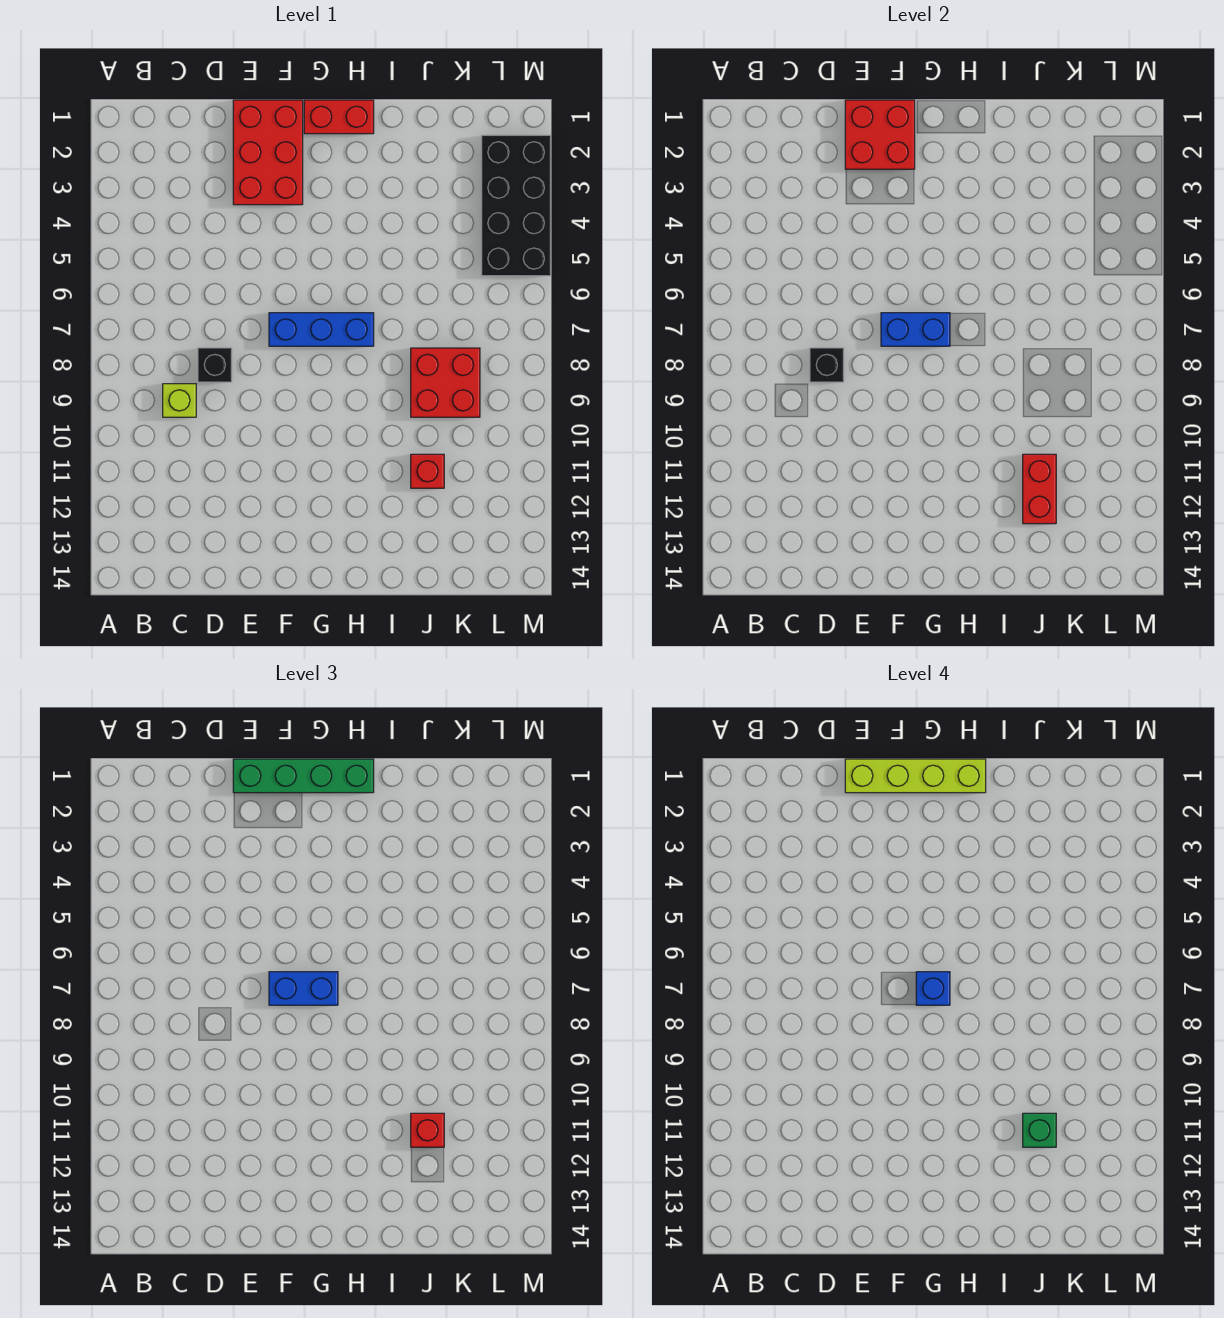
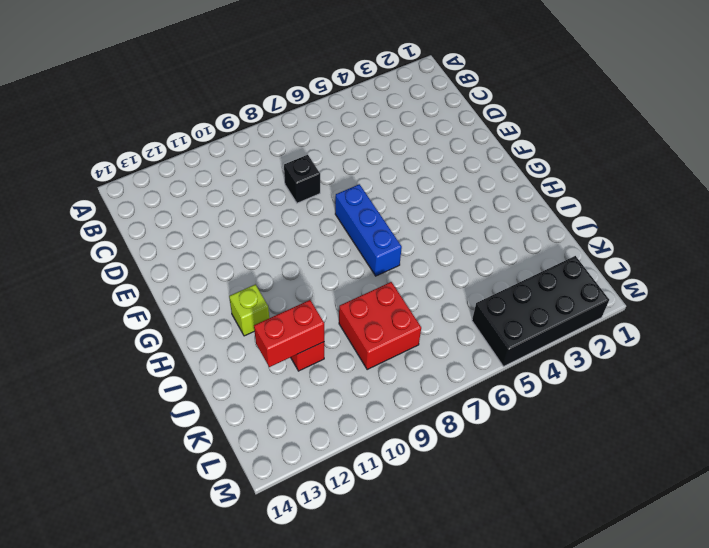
lime brick H12 level 1 -> lime brick C9 level 1
none -> red brick E1:F3 level 1
none -> red brick G1:H1 level 1
none -> black brick D8 level 2

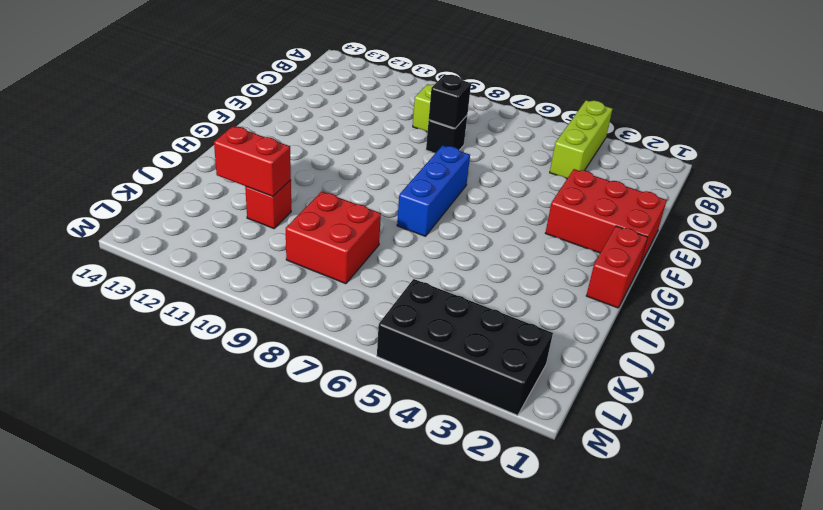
lime brick A4:C4 level 1 -> none
none -> red brick E1:F2 level 2
none -> blue brick F7:G7 level 2
none -> green brick E1:H1 level 3

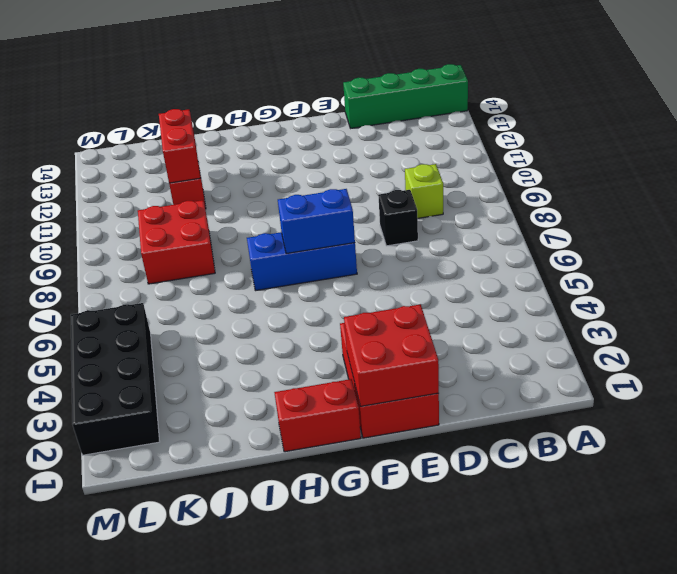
green brick A14:D14 level 1 -> green brick E1:H1 level 3
none -> black brick D8 level 2
none -> blue brick F7:G7 level 3
none -> red brick J11 level 3

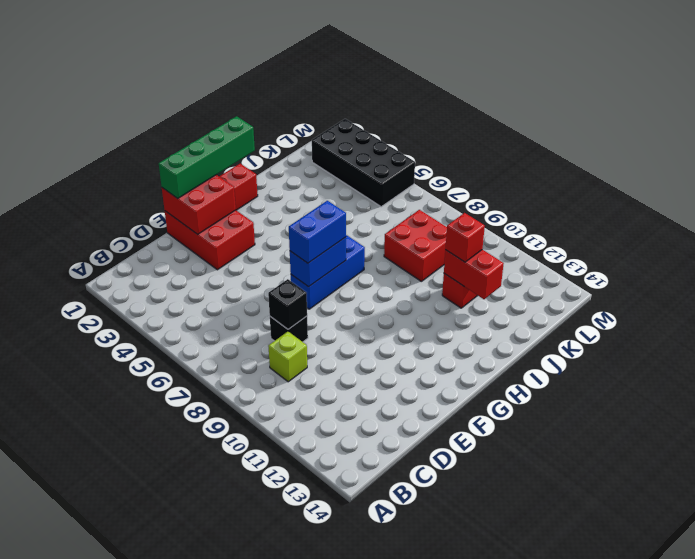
none -> lime brick E1:H1 level 4
none -> blue brick G7 level 4
none -> green brick J11 level 4

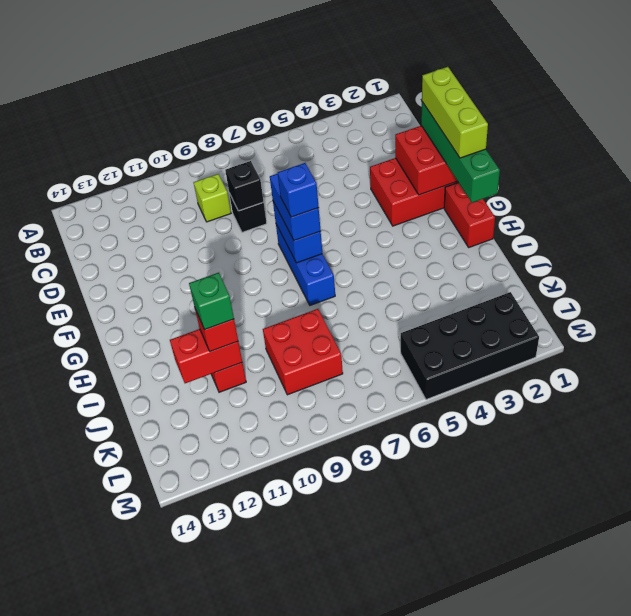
lime brick E1:G1 level 4 -> lime brick E1:H1 level 4

